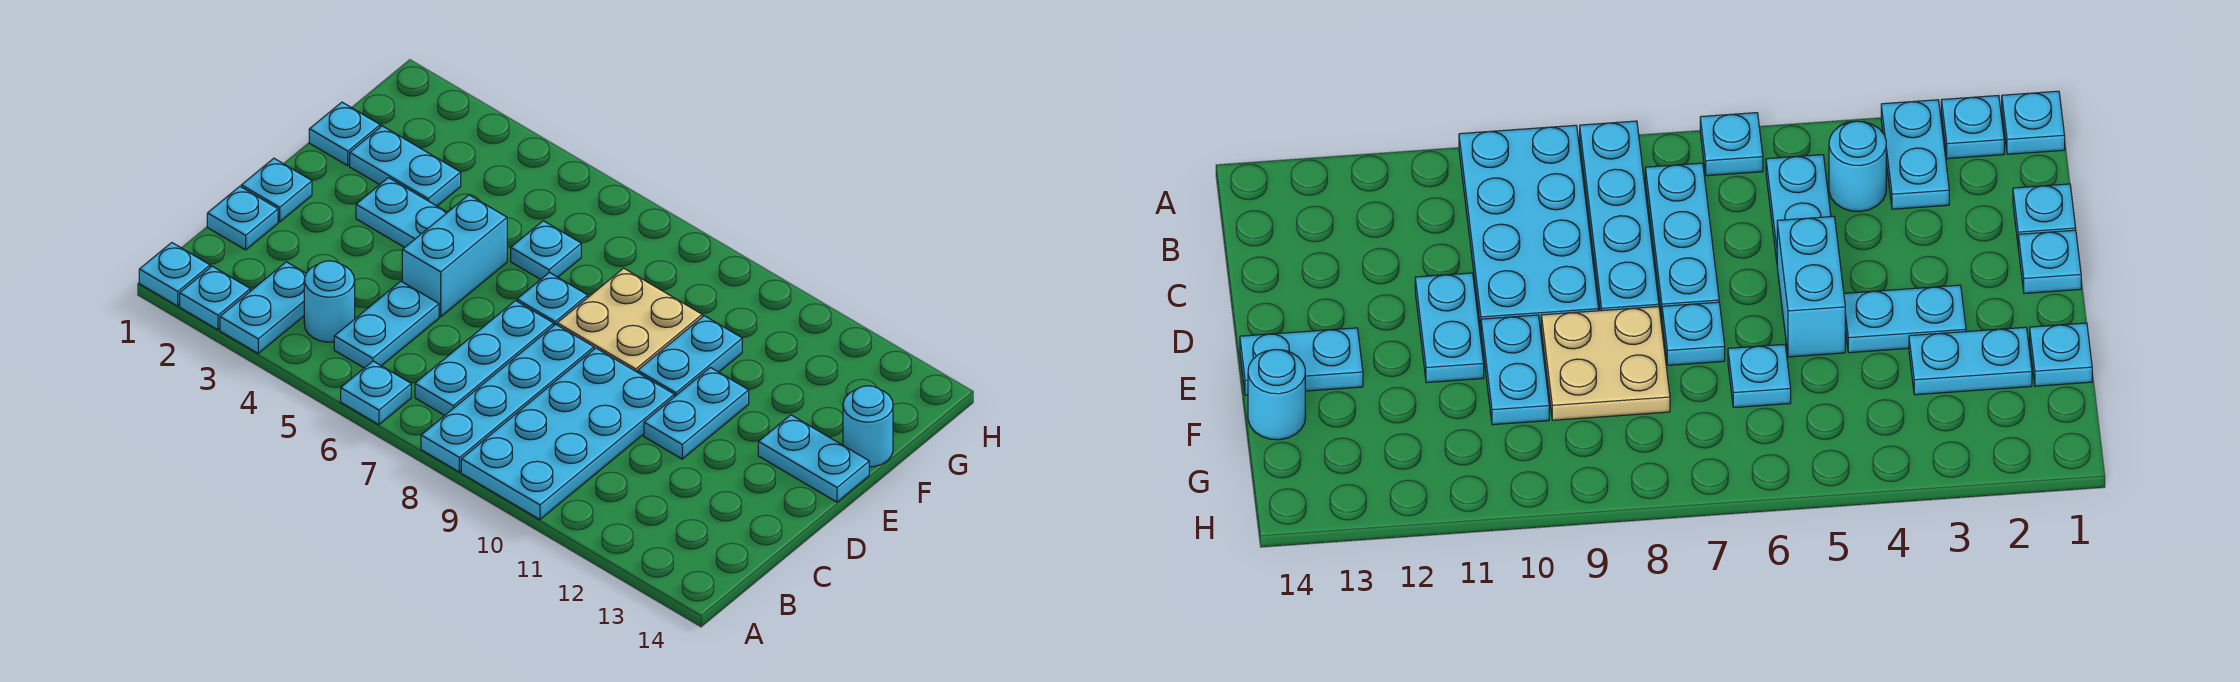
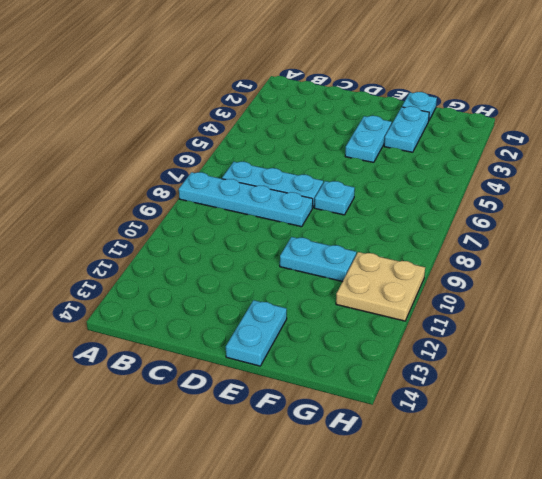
tan plate G10:H11 level 1 -> tan plate E8:F9 level 1
none -> cyan plate A1 level 1
none -> cyan plate A2 level 1
none -> cyan plate A3:B3 level 1

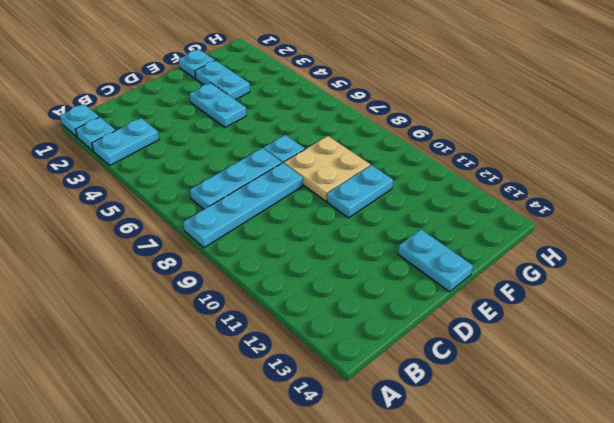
none -> cyan plate A6 level 1
none -> cyan plate A9:D10 level 1
none -> cyan round brick B4 level 1

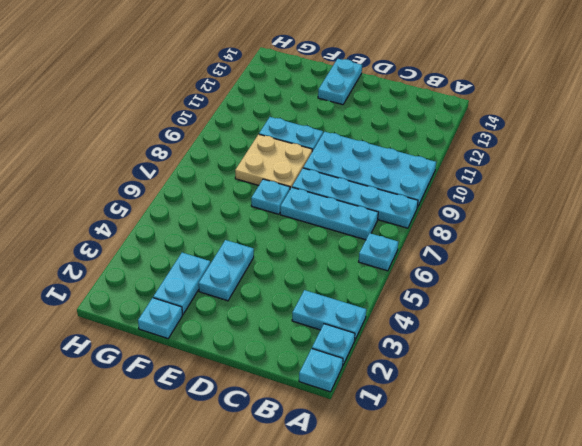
none -> cyan round brick B4 level 1
none -> cyan plate B5:C5 level 1
none -> cyan plate C1 level 1

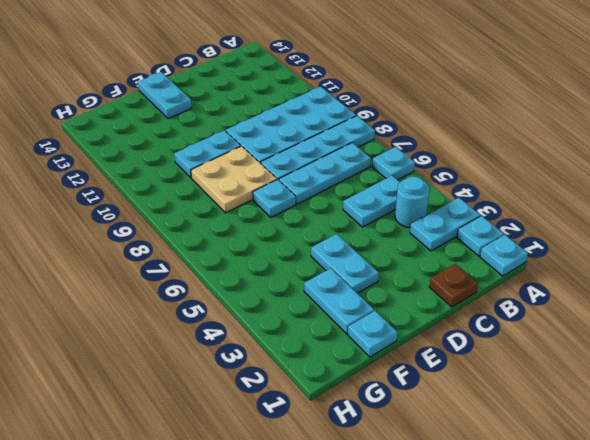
brown plate C1 level 1 -> cyan plate C1 level 1
none -> cyan plate D1 level 1
none -> cyan brick D5:E5 level 1
none -> cyan plate D11:E11 level 1

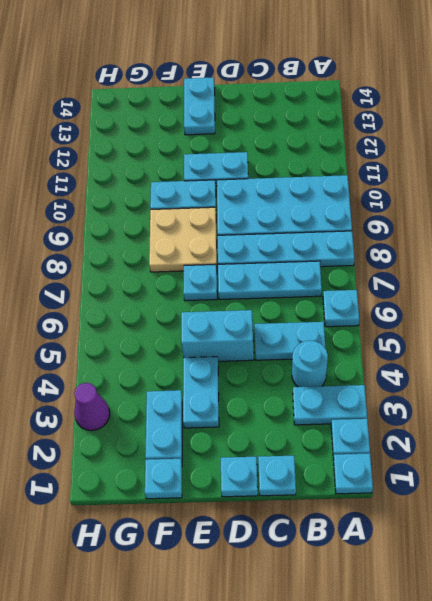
purple cone H3 level 1 -> none
none -> cyan plate F6 level 1
none -> cyan round brick F14 level 1

